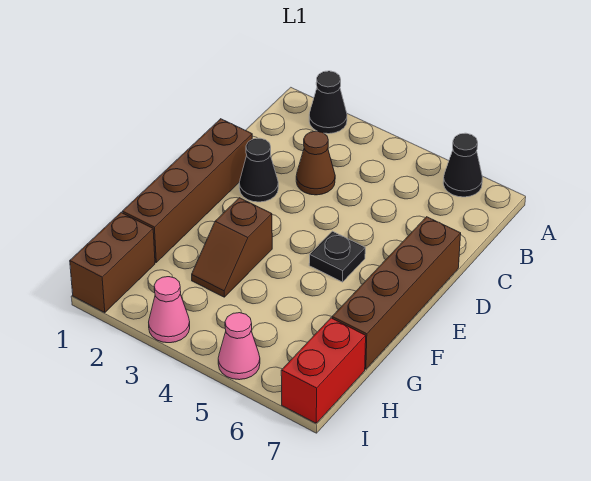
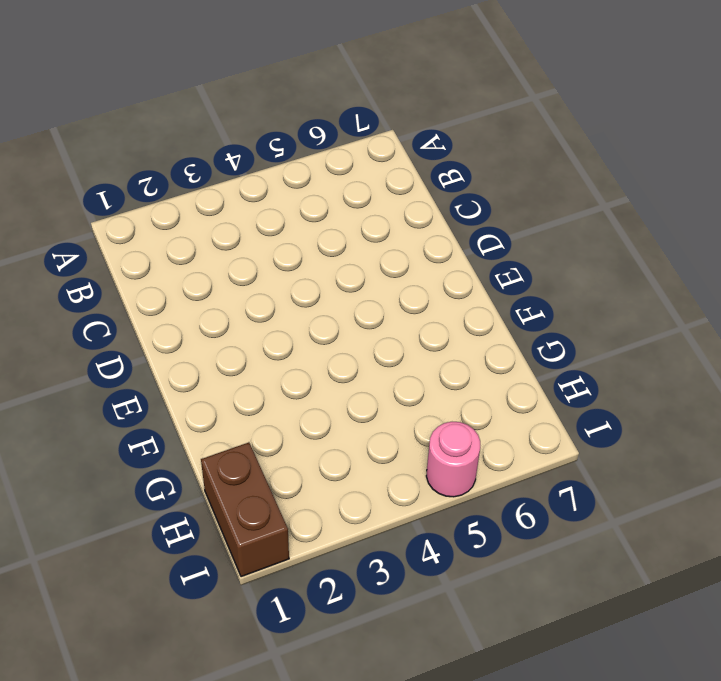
pink round brick I5 level 1 -> pink cone I5 level 1
none -> black cone A2 level 1
none -> black cone A6 level 1
none -> brown cone C3 level 1

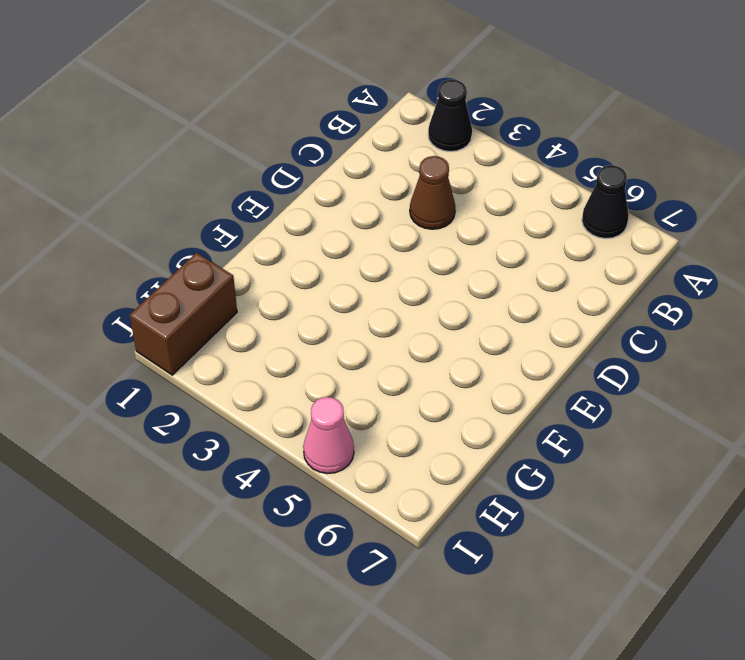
none -> brown brick D1:G1 level 1
none -> black cone D2 level 1
none -> brown brick D7:G7 level 1

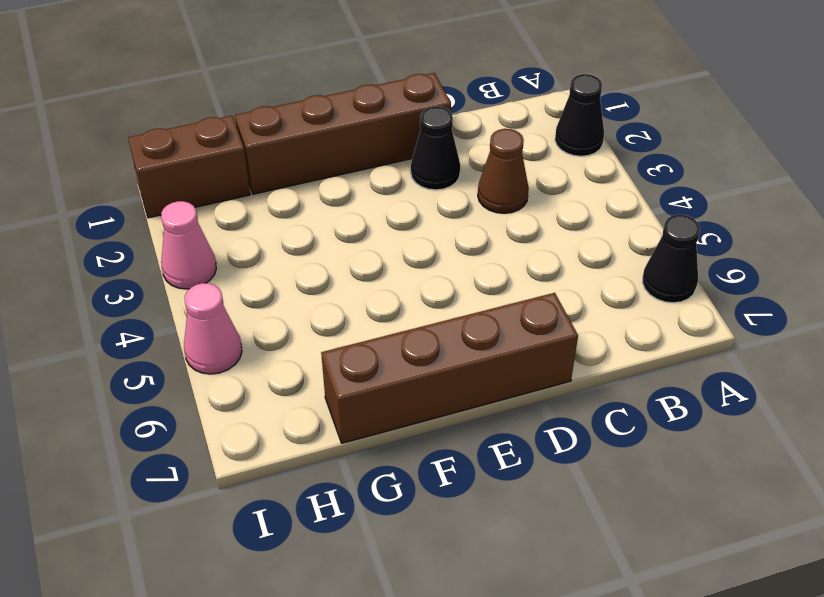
none -> black plate E5 level 1
none -> brown slope F3:G3 level 1 top F
none -> red brick H7:I7 level 1

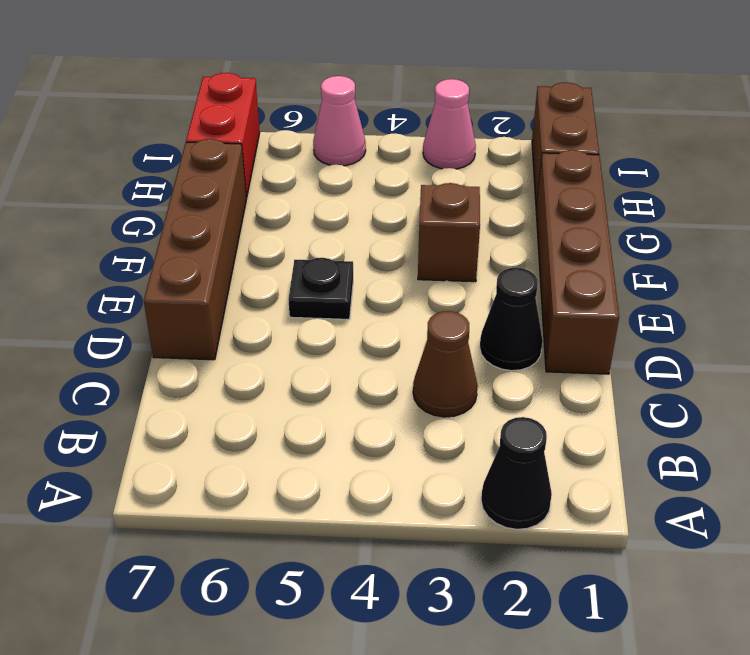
none -> black cone A6 level 1

